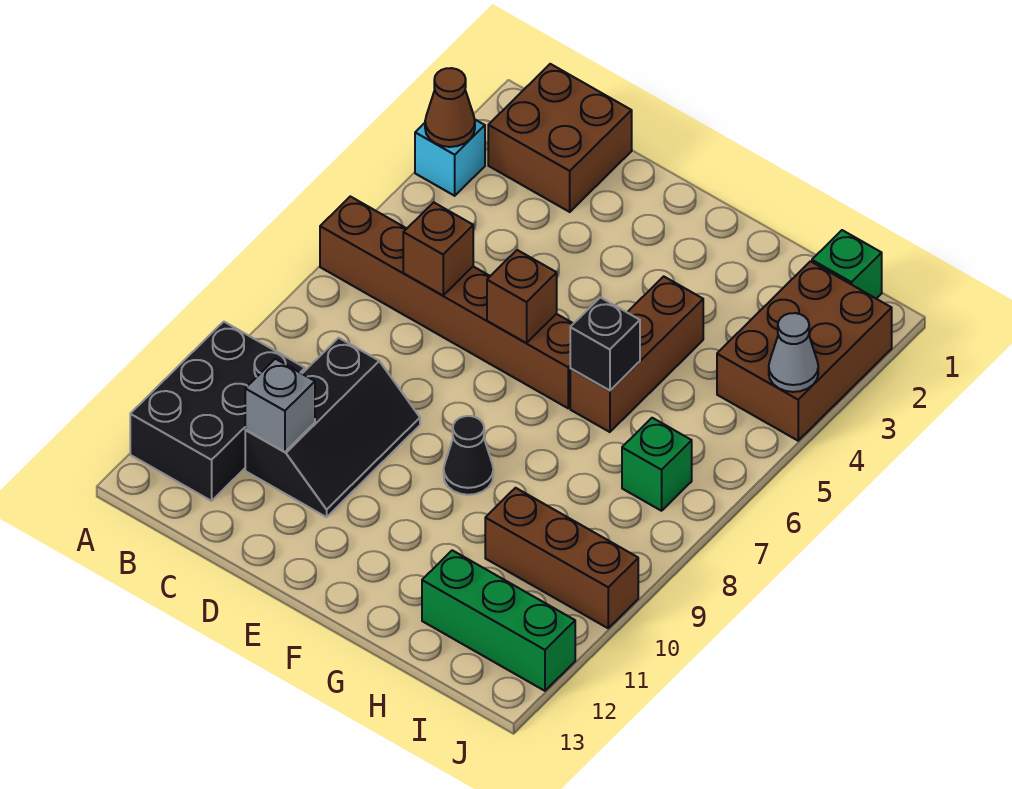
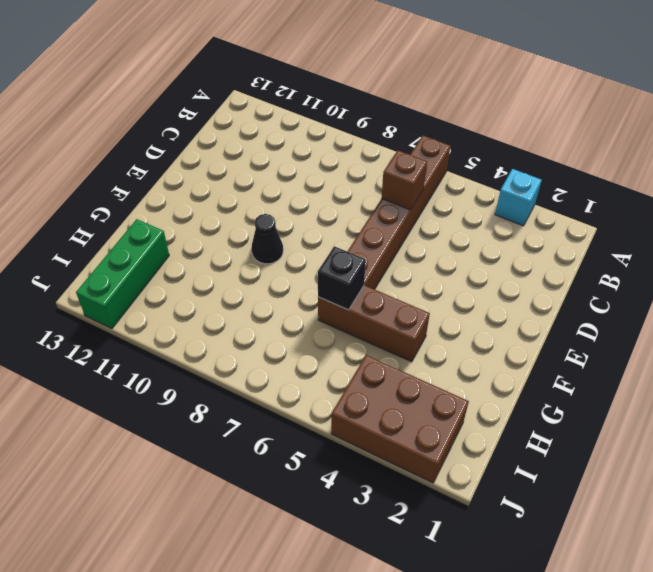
none -> black brick A10:B12 level 1
none -> brown brick B1:C2 level 1
none -> black slope C9:D11 level 1 top C

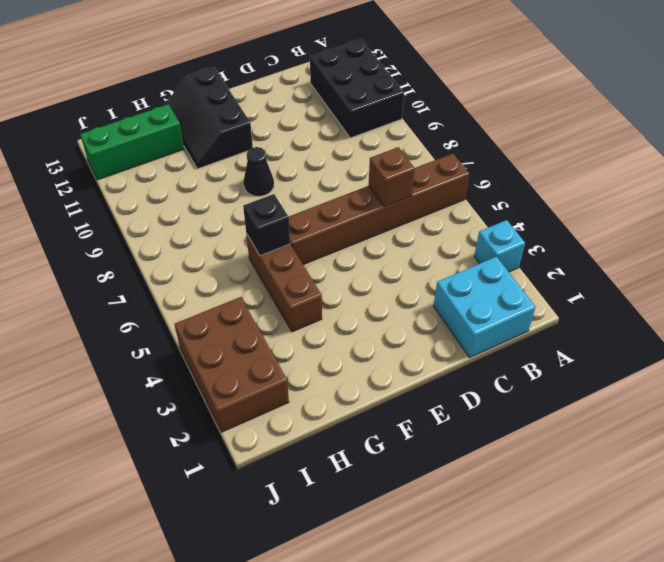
cyan brick B1:C2 level 1 -> brown brick B1:C2 level 1
black slope F11:G13 level 1 top F -> black slope C9:D11 level 1 top C
none -> brown brick H10:J10 level 1
none -> green brick I1 level 1
none -> green brick I7 level 1

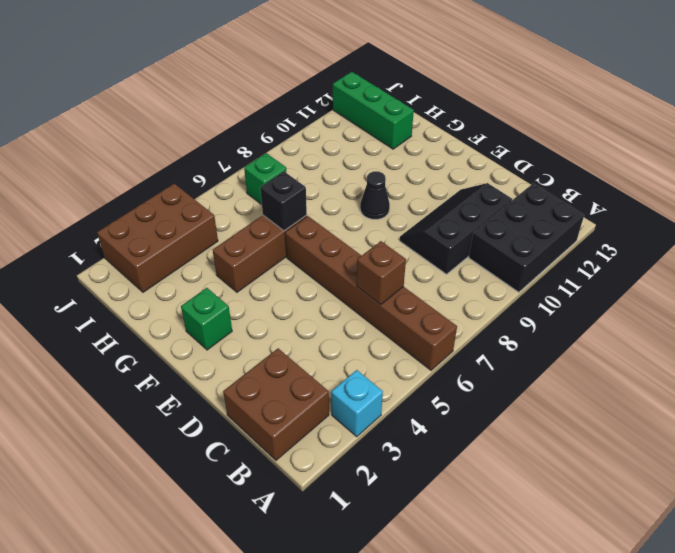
green brick F2 level 1 -> green brick I1 level 1
none -> brown brick H10:J10 level 1
none -> brown cone A3 level 2
none -> grey brick C11 level 2

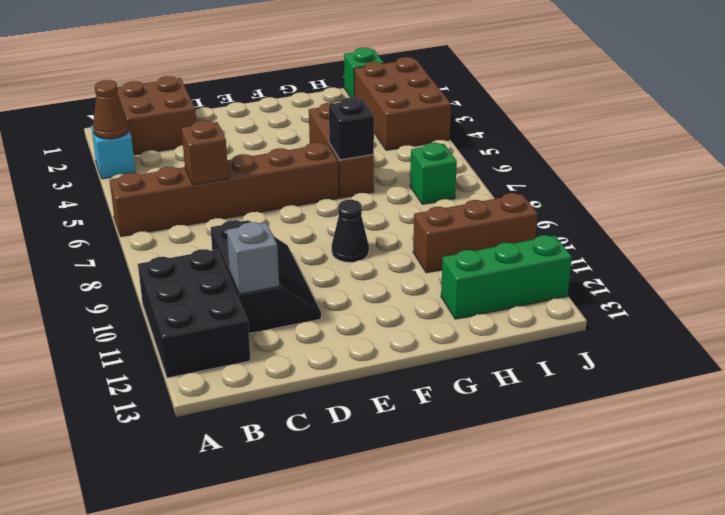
none -> brown brick E6 level 2
none -> grey cone J4 level 2

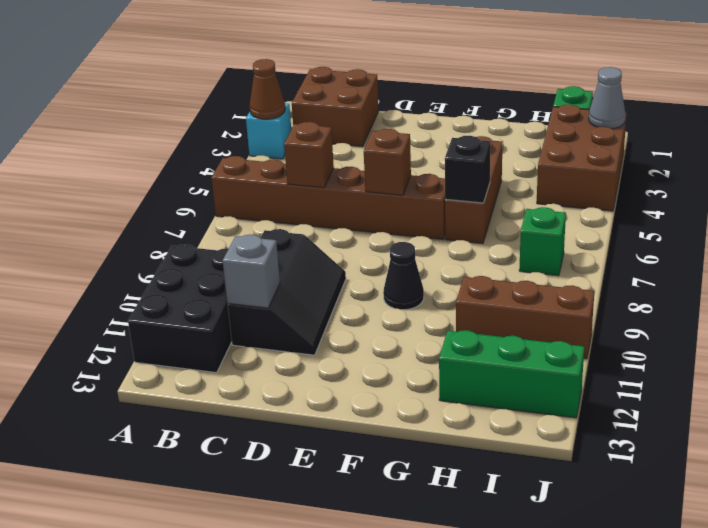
grey cone J2 level 2 -> grey cone J4 level 2

